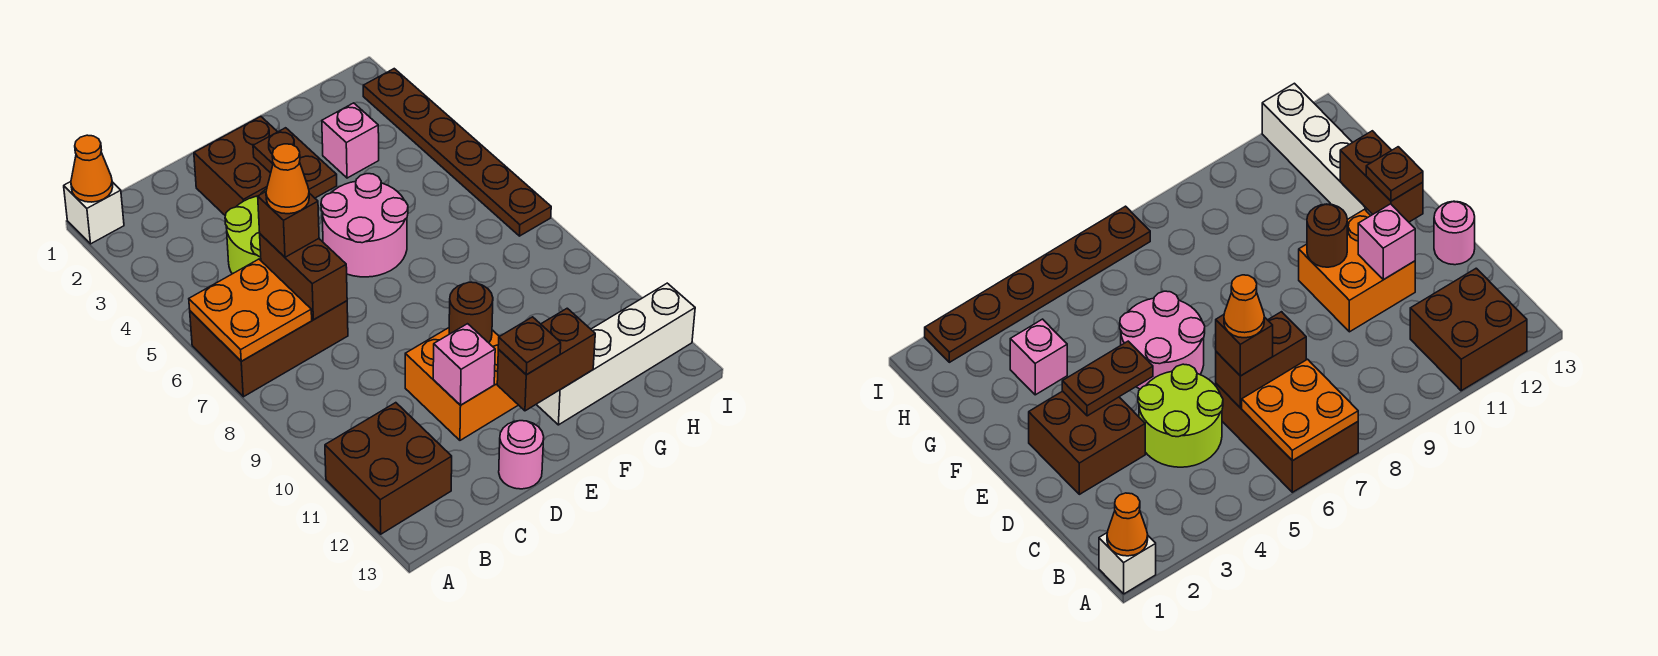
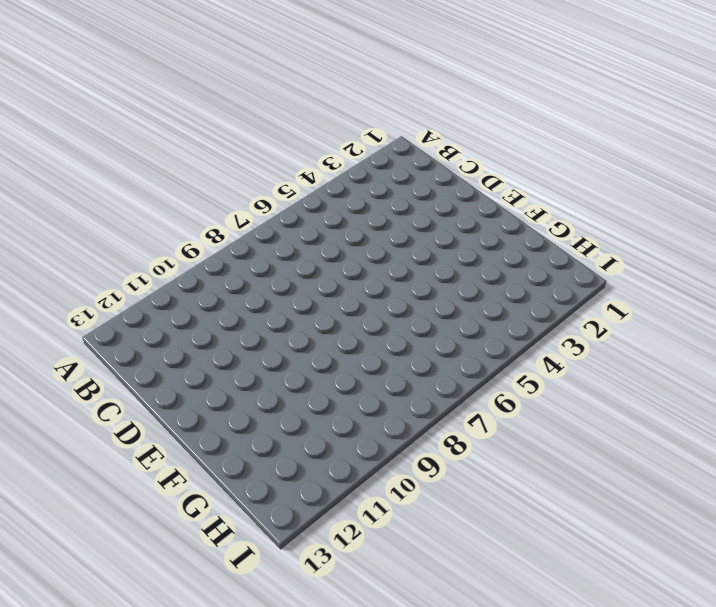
none -> white brick A1 level 1
none -> brown brick A6:C7 level 1
none -> brown brick A11:B12 level 1

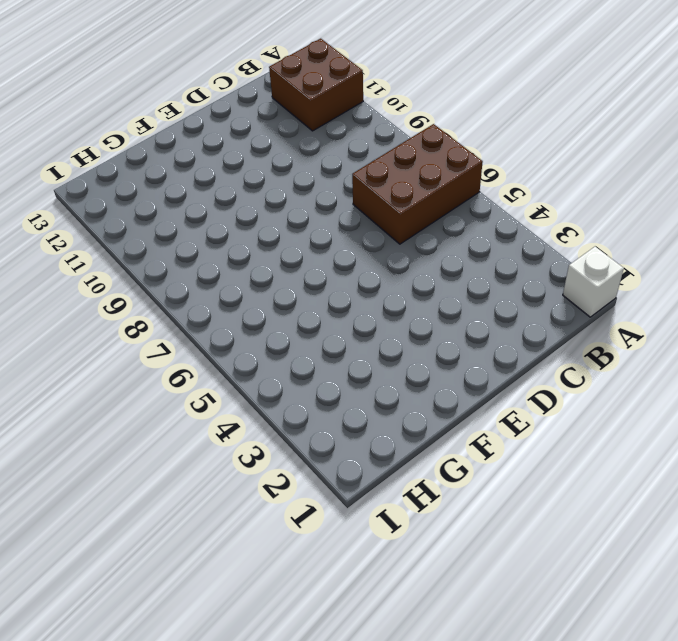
none -> lime round brick C4:D5 level 1
none -> brown brick D2:E3 level 1
none -> orange brick D10:E11 level 1

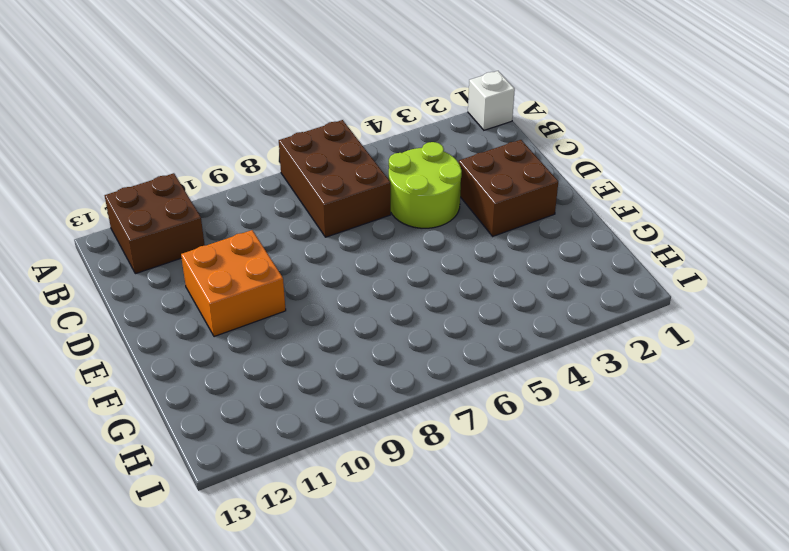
none -> pink round brick D13 level 1
none -> pink round brick E5:F6 level 1
none -> white brick F12:I12 level 1

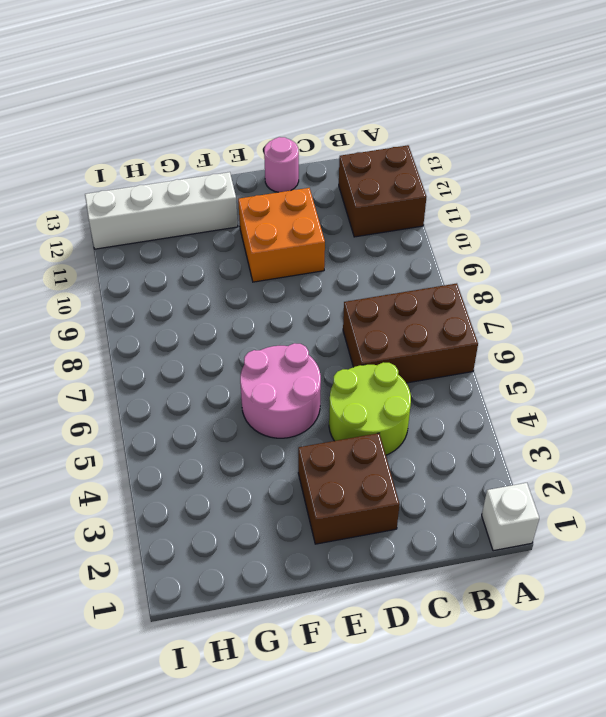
none -> pink brick G3 level 1
none -> brown plate I2:I7 level 1
none -> orange cone A1 level 2

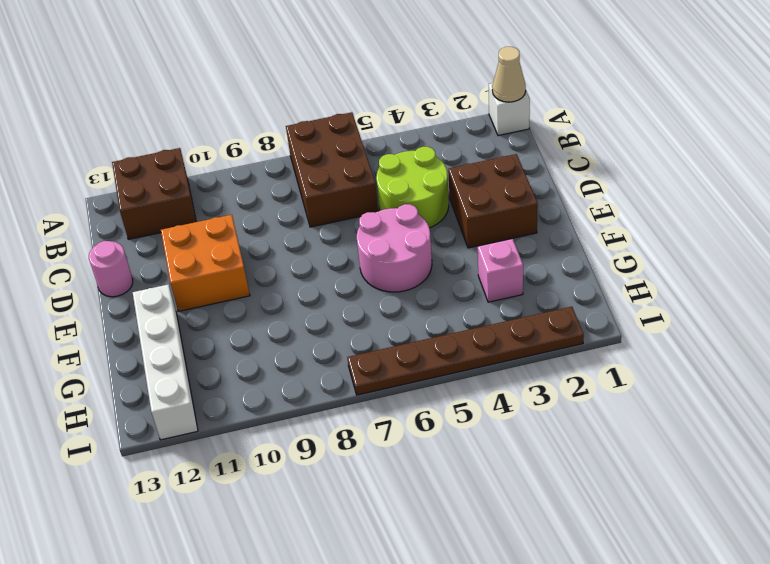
tan cone A1 level 2 -> orange cone A1 level 2
none -> orange plate A6:B7 level 2
none -> brown brick C6:C7 level 2
none -> pink brick D11 level 2

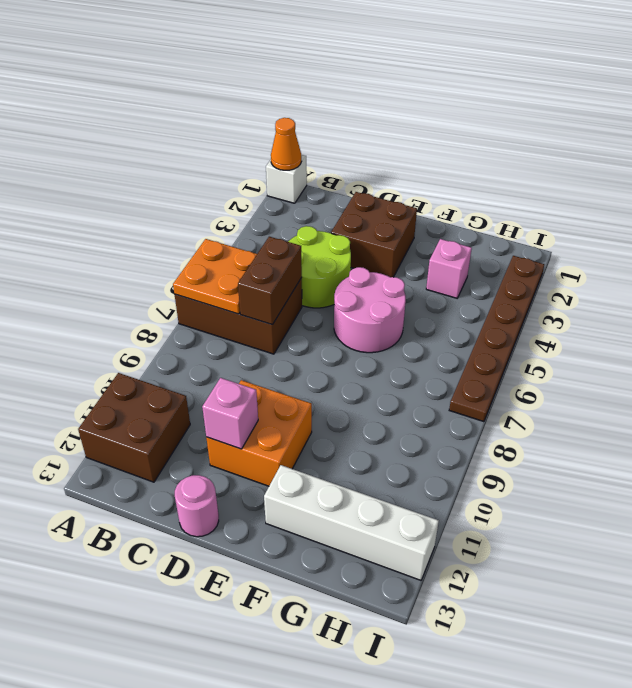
none -> brown plate E3:E4 level 2
none -> brown round brick E10 level 2
none -> brown brick E12:F12 level 2

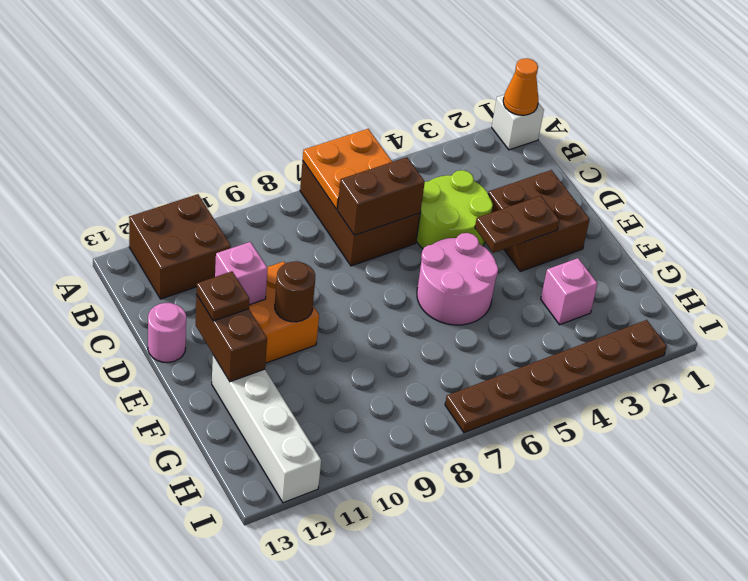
none -> brown brick C6 level 3
none -> orange cone C6 level 4

